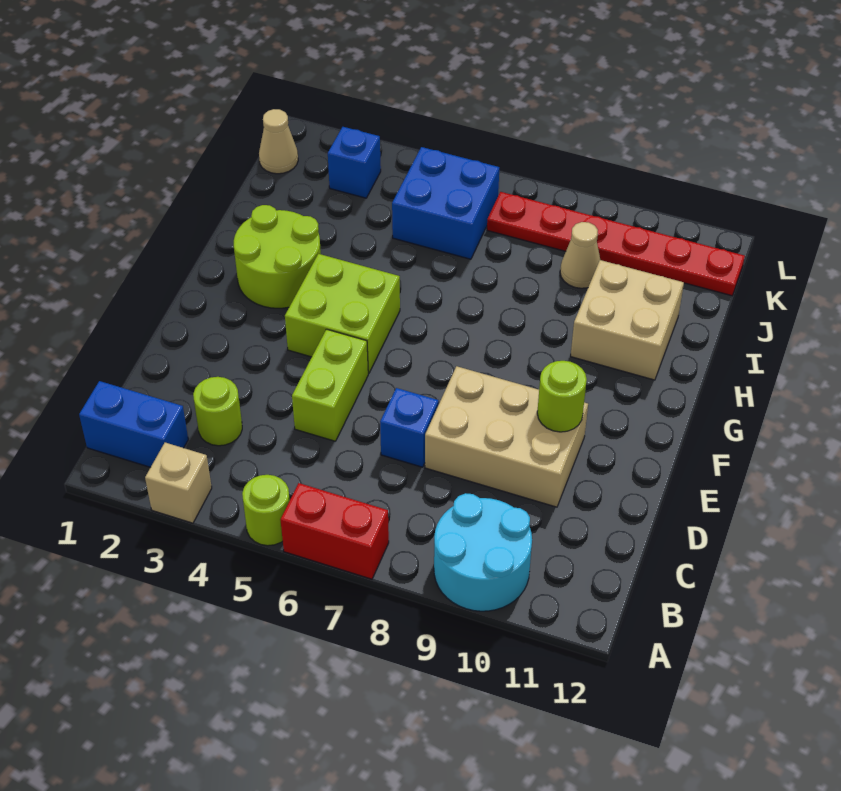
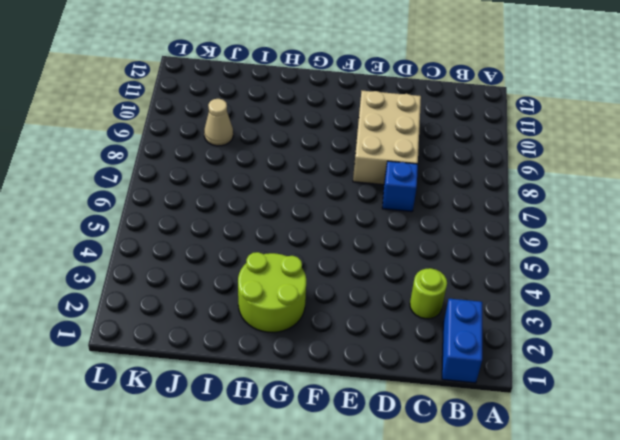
none -> tan brick A3 level 1
none -> lime round brick A5 level 1
none -> red brick A6:A7 level 1

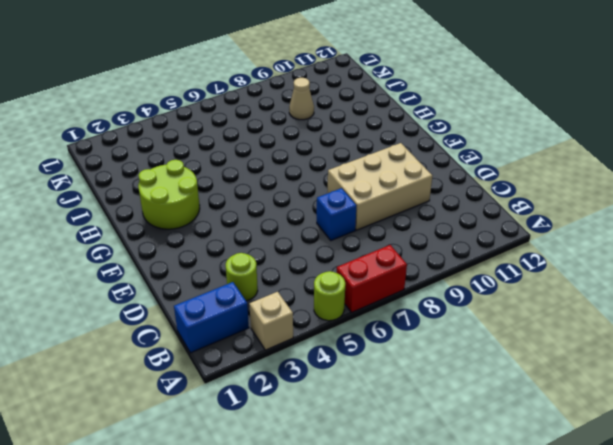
none -> cyan round brick A9:B10 level 1
none -> lime brick D5:E5 level 1
none -> lime brick F4:G5 level 1

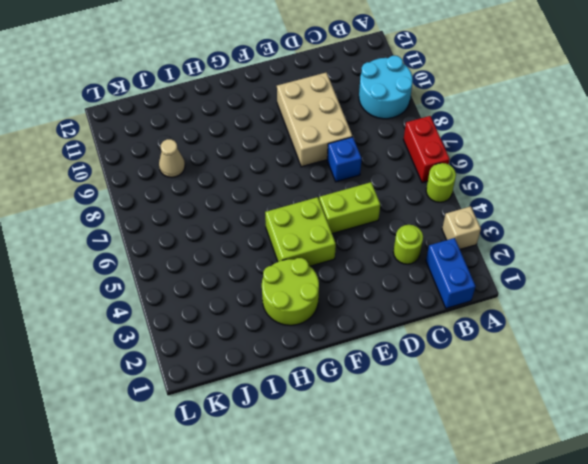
none -> tan brick H10:I11 level 1
none -> blue brick J5:K6 level 1
none -> tan cone K1 level 1

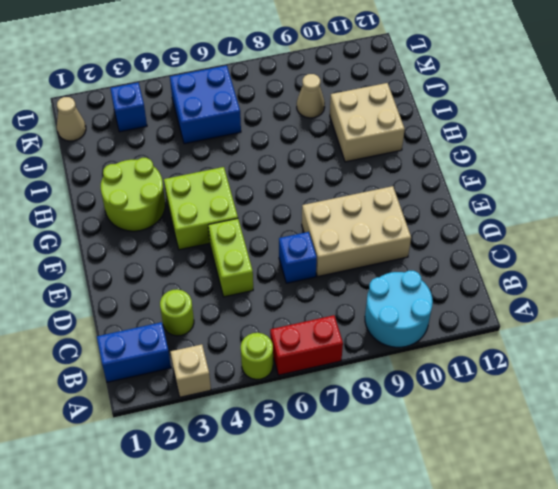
none -> red plate K7:K12 level 1
none -> lime round brick E10 level 2

